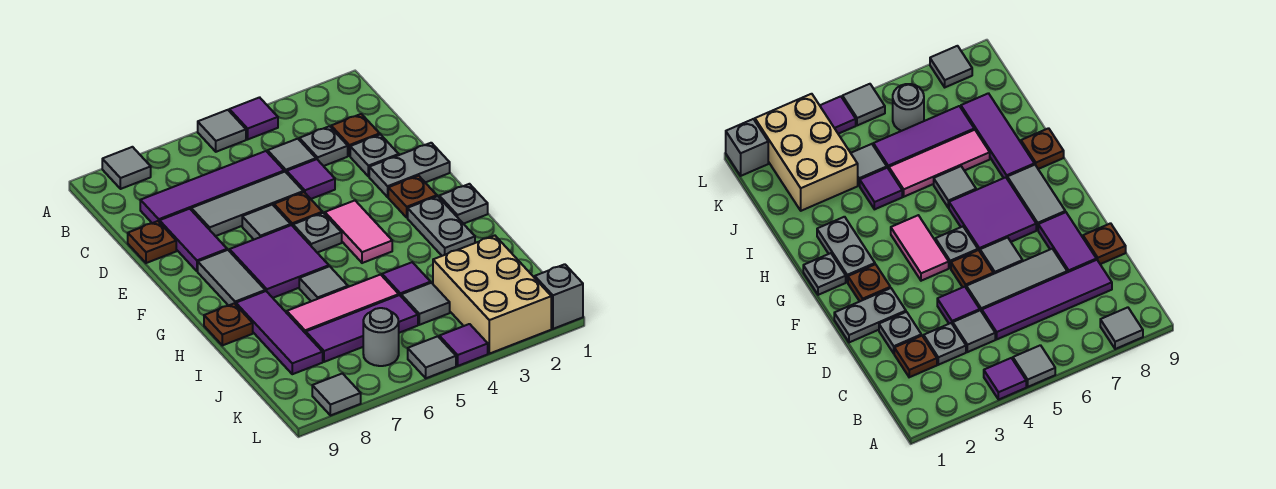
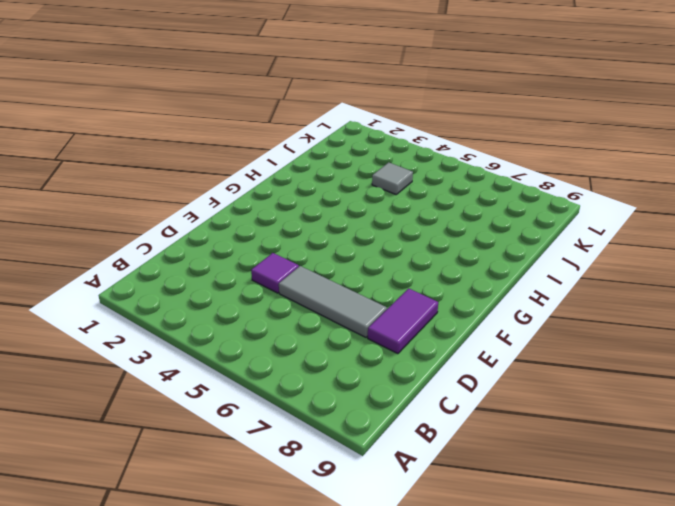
none -> purple tile A4 level 1
none -> grey tile A5 level 1
none -> grey tile A8 level 1
none -> brown plate C2 level 1

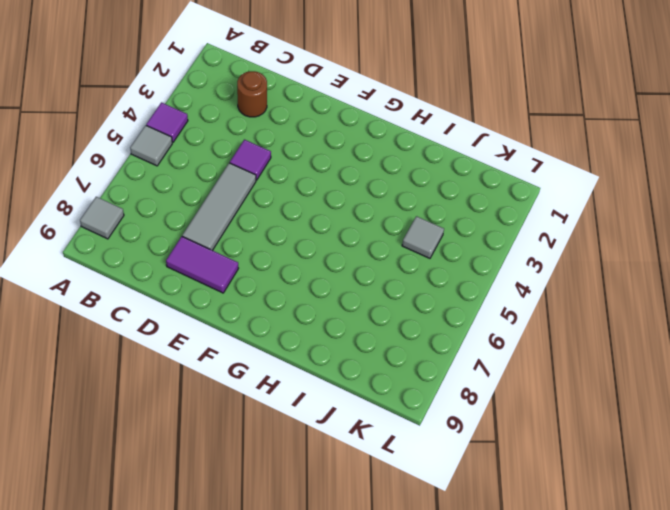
brown round brick C2 level 1 -> brown plate C2 level 1
none -> grey plate C3 level 1
none -> grey tile C4 level 1
none -> purple tile C5:C8 level 1
none -> grey plate D2 level 1

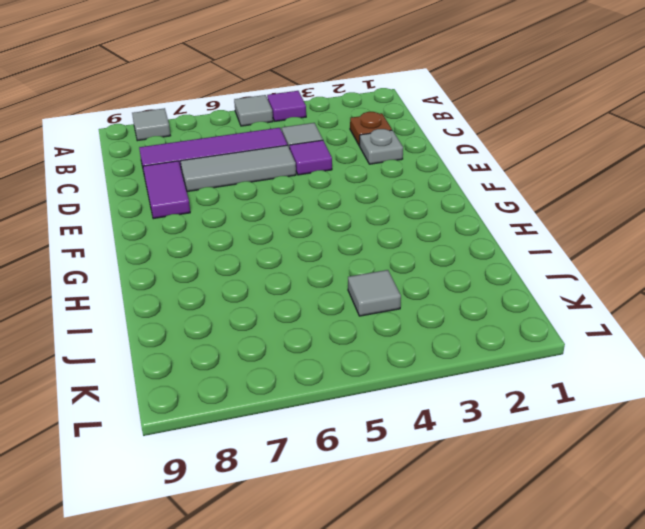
none -> grey plate C3 level 1
none -> brown plate D9 level 1
none -> grey plate E1:E2 level 1
none -> brown plate E5 level 1

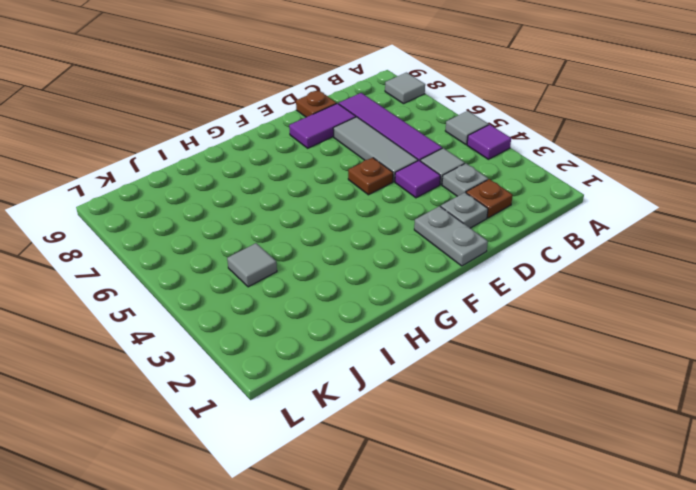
none -> grey tile E6 level 1
none -> brown plate F2 level 1
none -> pink tile F4:G4 level 1
none -> grey plate F5 level 1

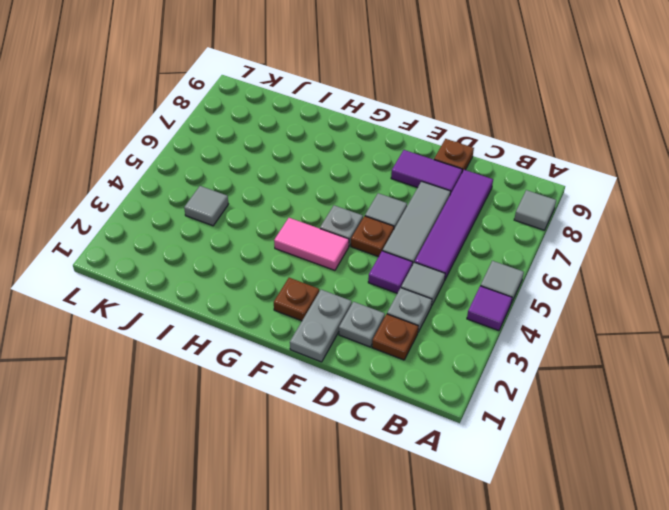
none -> purple tile F6:G7 level 1
none -> grey tile F8:G8 level 1
none -> grey plate G1 level 1
none -> grey plate G2:H2 level 1

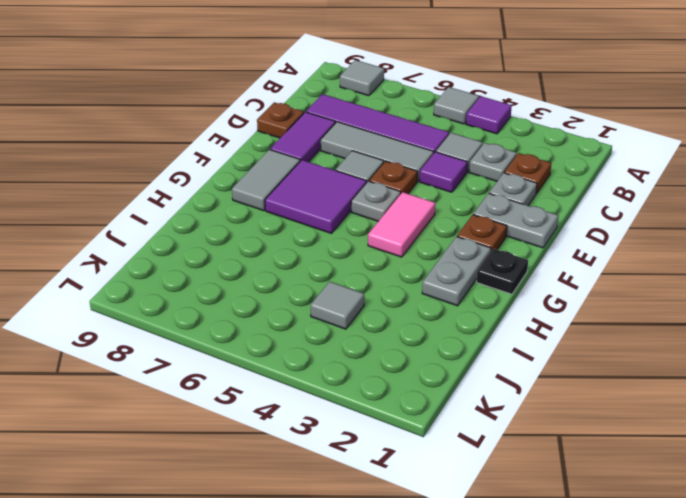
black plate G1 level 1 -> grey plate G1 level 1
none -> grey tile H6 level 1
none -> purple tile H8:J8 level 1
none -> brown plate H9 level 1
none -> purple tile I4 level 1

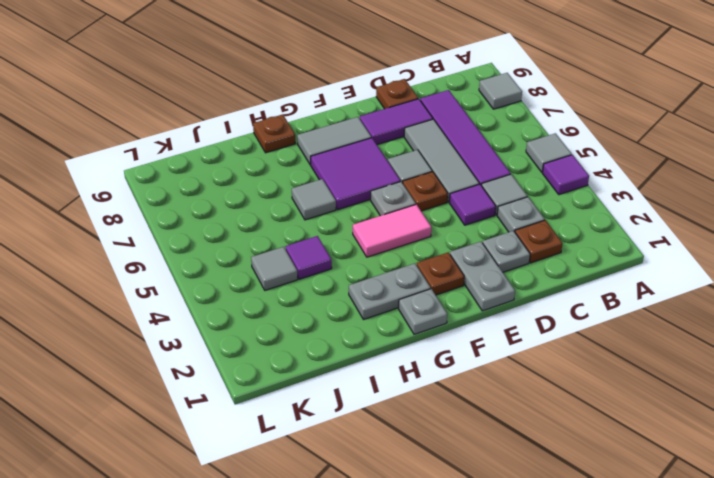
none -> purple tile H8:J8 level 1
none -> pink tile I5:I7 level 1
none -> tan brick J2:L3 level 1
none -> purple tile J5:J7 level 1

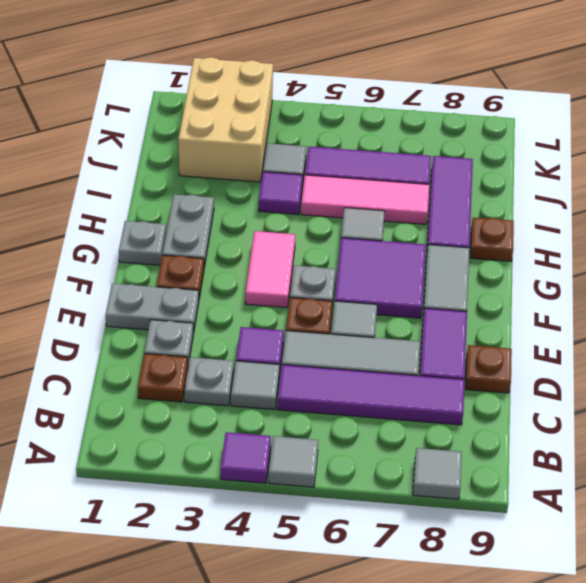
none -> grey round brick K6 level 1
none -> grey brick L1 level 1
none -> purple tile L4 level 1
none -> grey tile L5 level 1

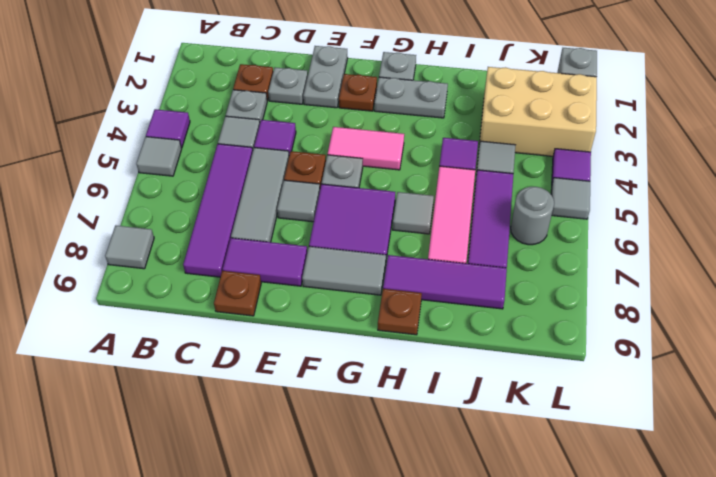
none -> grey tile L8 level 1

